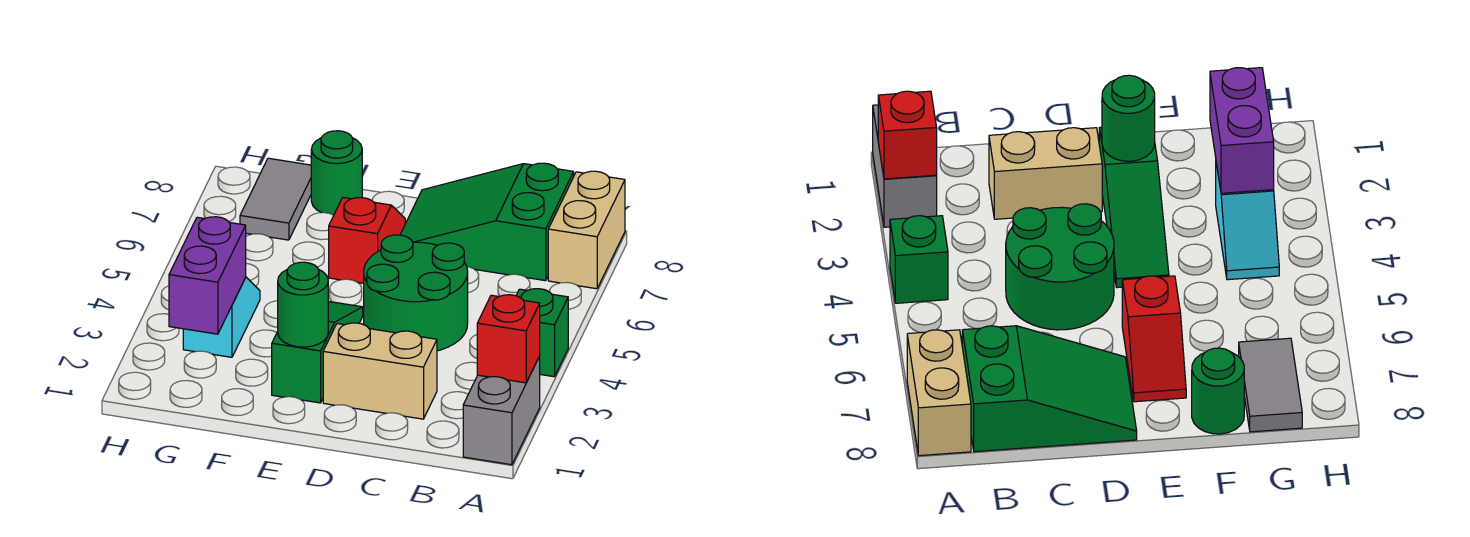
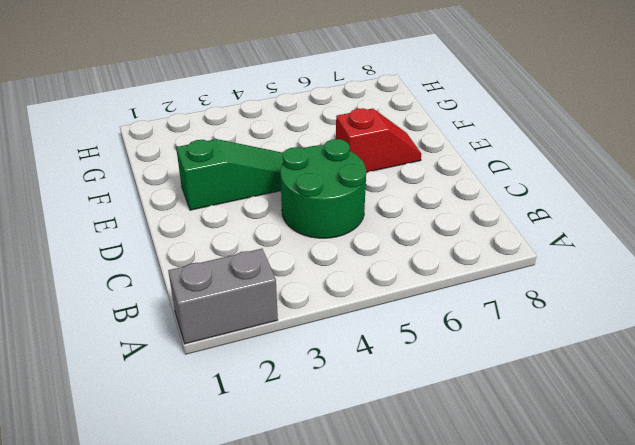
none -> green brick A4 level 1
none -> tan brick A7:A8 level 1
none -> green slope B7:D8 level 1 top B

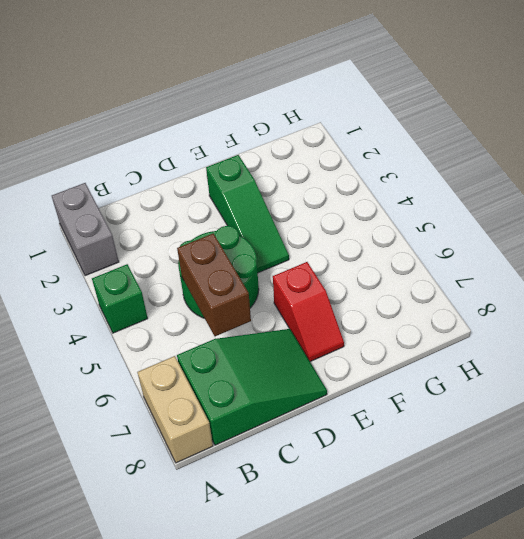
brown brick C5:C6 level 2 -> none
none -> tan brick C2:D2 level 1
none -> green round brick F8 level 1
none -> cyan slope G3:G4 level 1 top 3

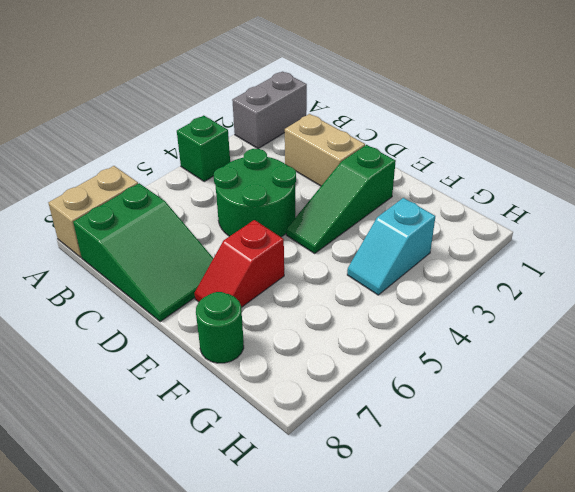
none -> grey tile G7:G8 level 1
none -> red brick A2 level 2
none -> green round brick E2 level 2

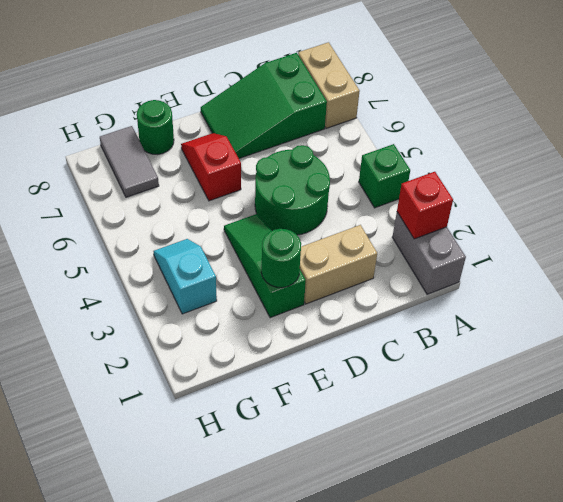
none -> purple brick G2:G3 level 2

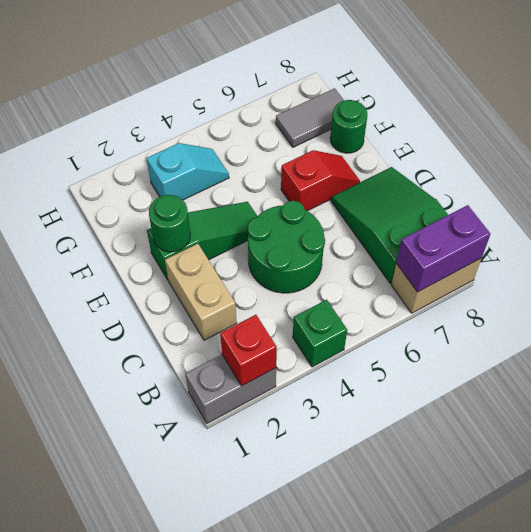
purple brick A7:A8 level 2 -> purple brick G2:G3 level 2

